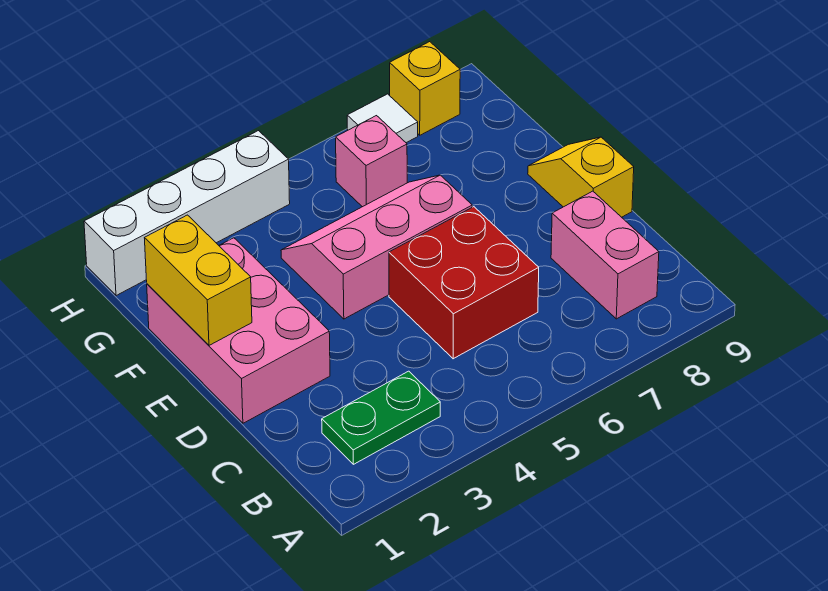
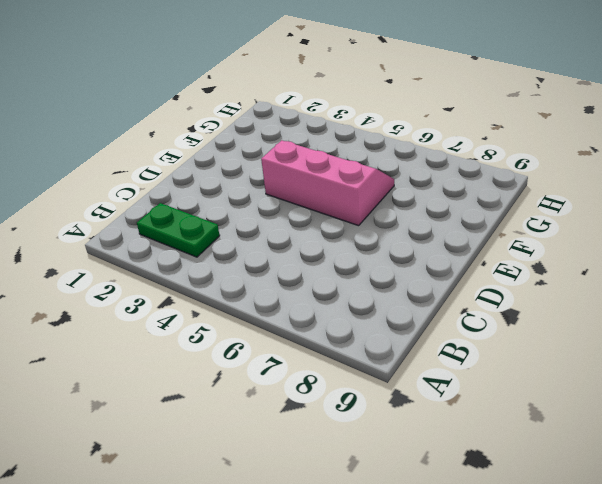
none -> pink brick B8:C8 level 1
none -> red brick C5:D6 level 1

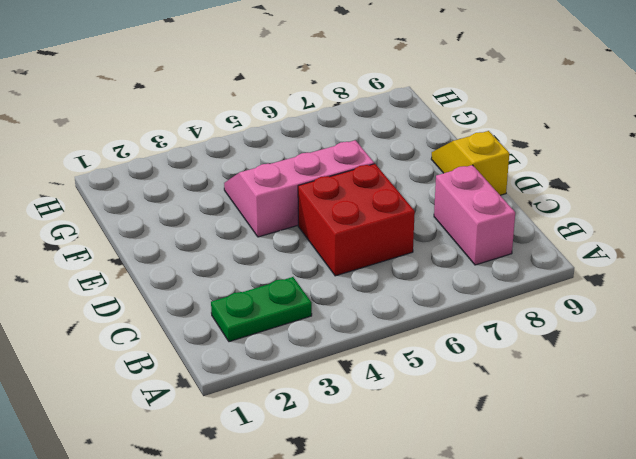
none -> pink brick D1:F2 level 1
none -> pink brick G6 level 1

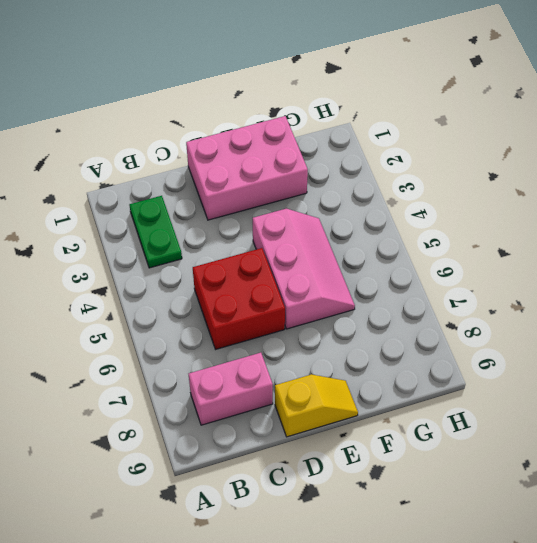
none -> pink brick G6 level 1
none -> white brick H1:H4 level 1

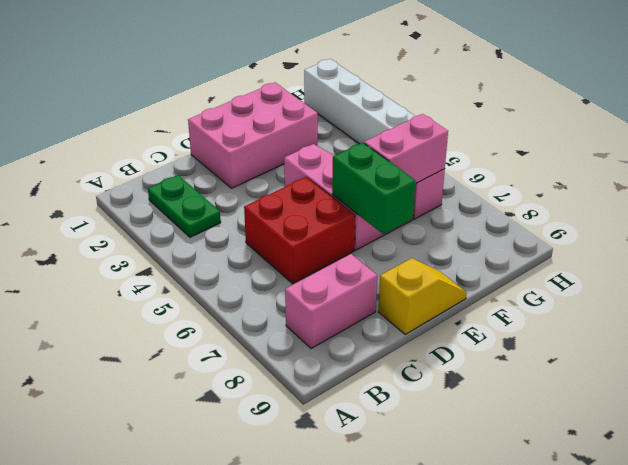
green brick E6:E7 level 2 -> none
pink brick F6:G6 level 2 -> none
none -> white tile H7 level 1
none -> yellow brick H8 level 1

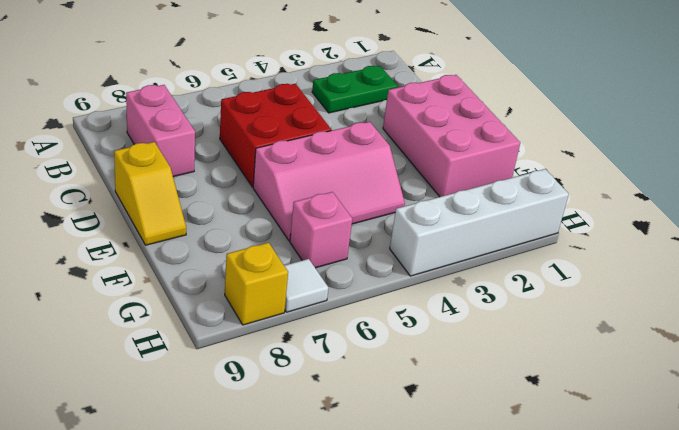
none -> yellow brick E1:F1 level 2

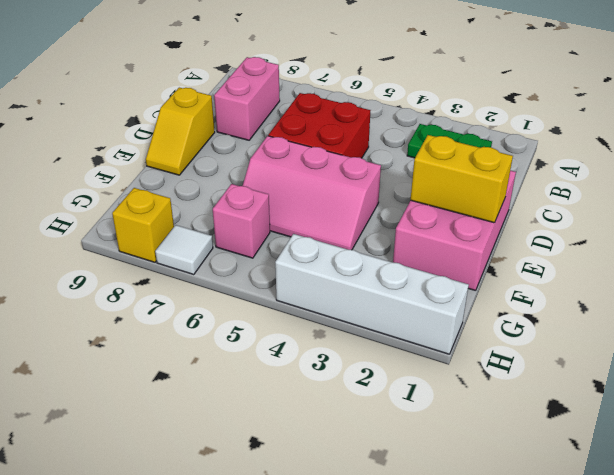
yellow brick E1:E2 level 2 -> yellow brick E1:F1 level 2

